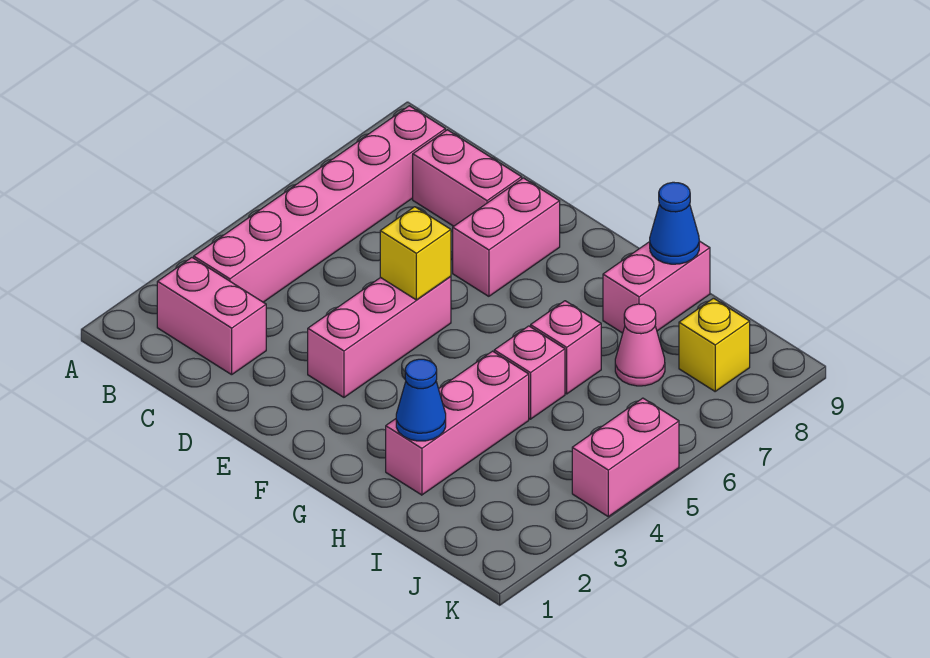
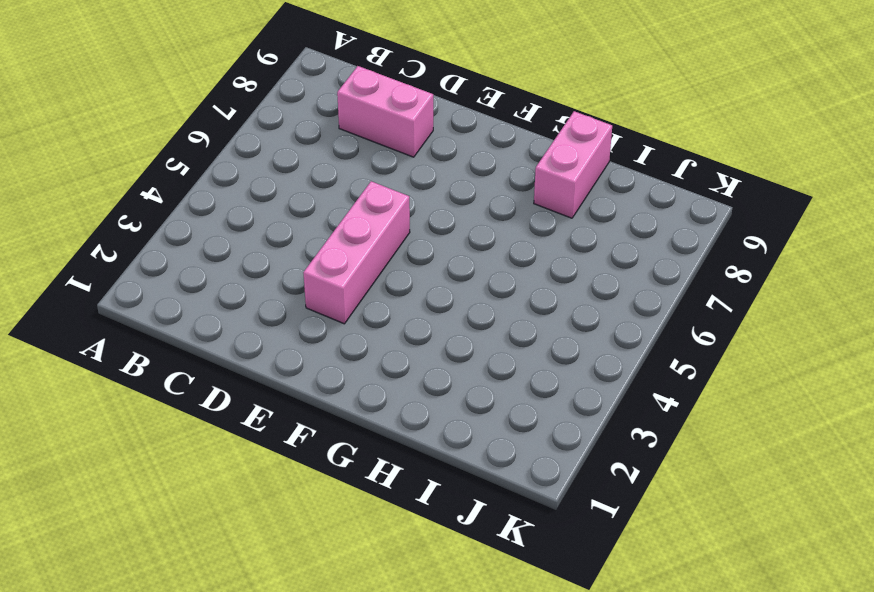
none -> pink brick B2:C2 level 1
none -> pink brick B3:B8 level 1
none -> pink brick E7:E8 level 1

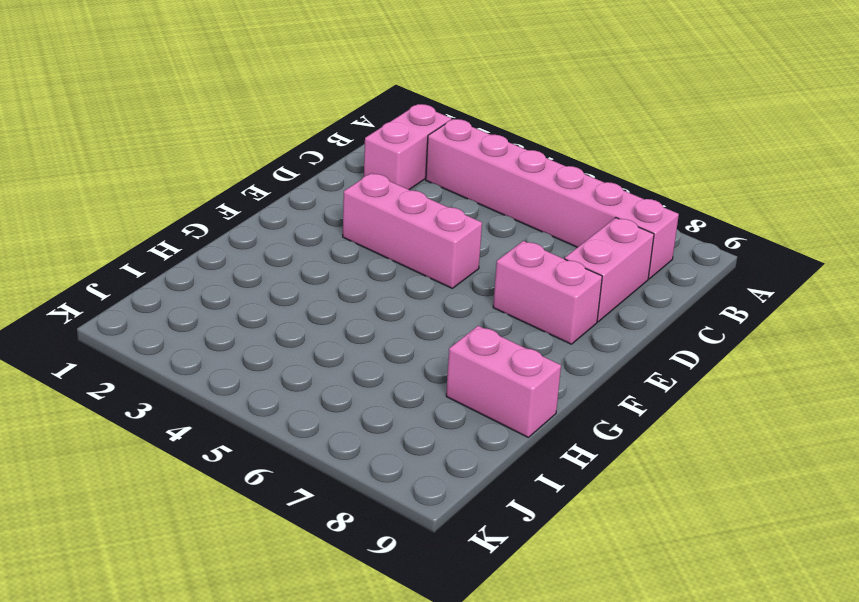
none -> pink brick H2:H4 level 1
none -> pink brick H5 level 1
none -> pink brick H6 level 1

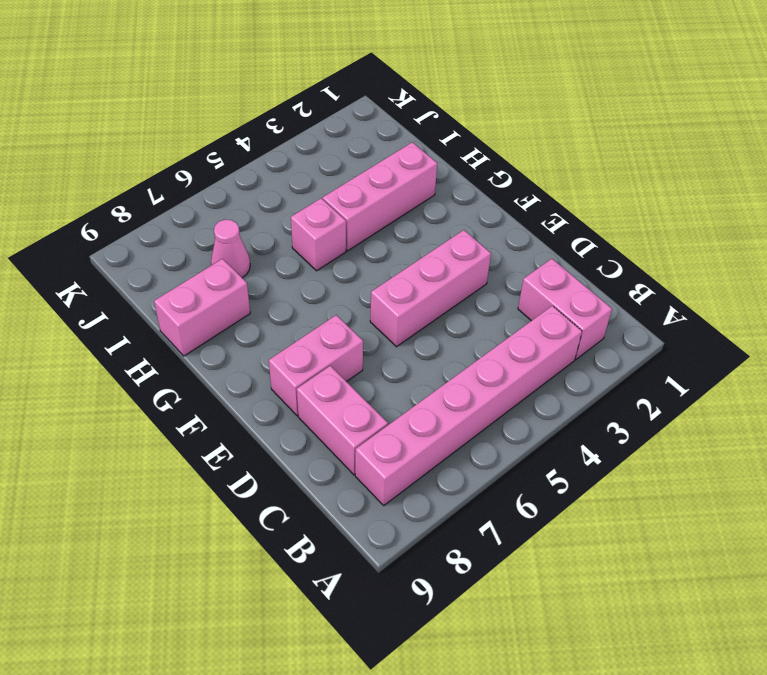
none -> pink brick H6 level 1
none -> yellow brick J8 level 1
none -> pink brick K4:K5 level 1

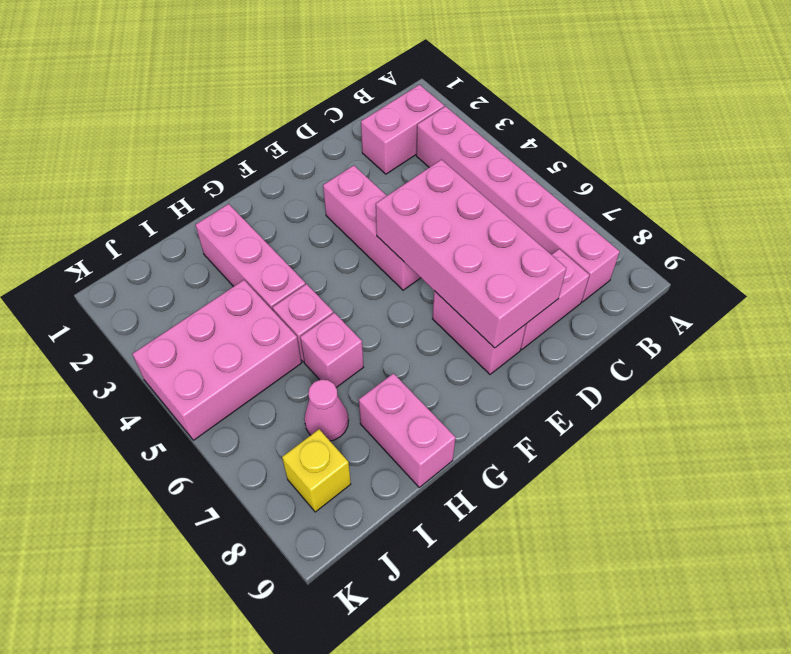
pink brick D5:E8 level 2 -> yellow brick E5 level 2
pink brick I4:K5 level 1 -> pink brick K4:K5 level 1
none -> blue cone H2 level 2
none -> blue cone H9 level 2

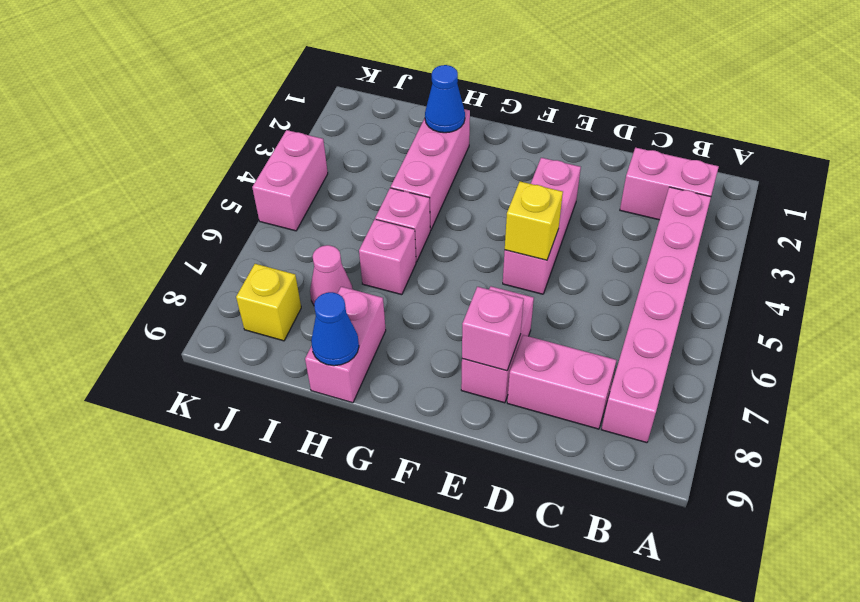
pink brick E8 level 2 -> none

